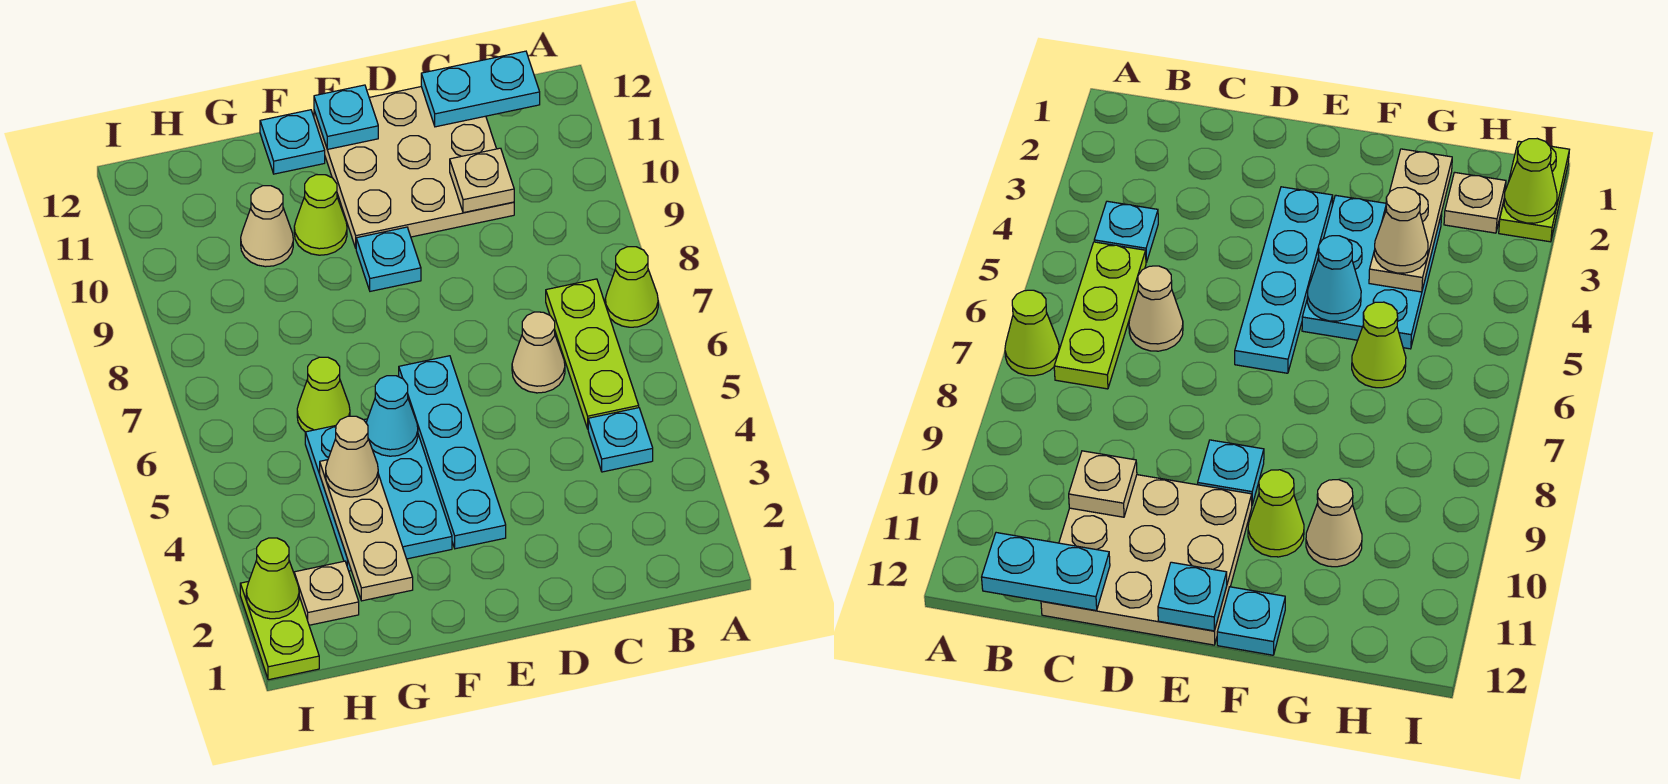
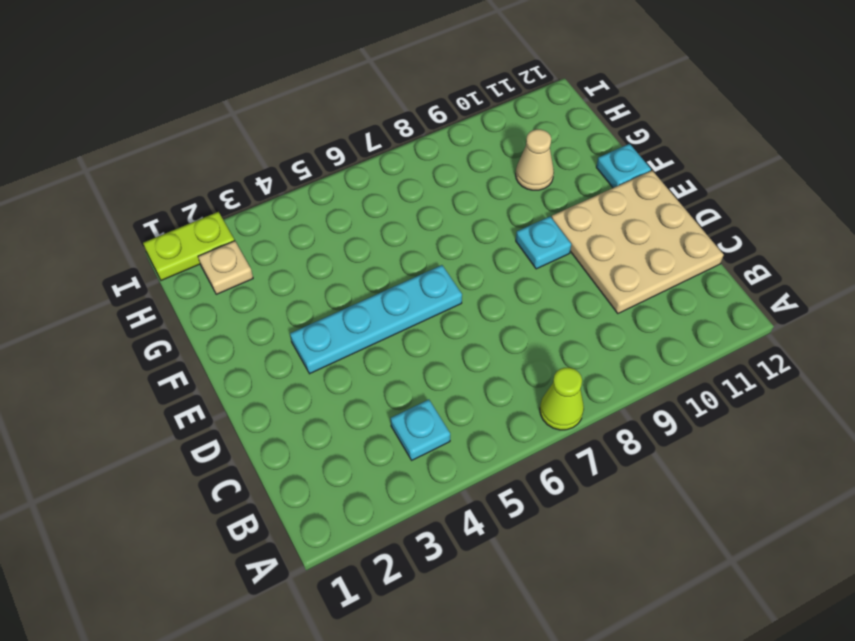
none -> lime plate B5:B7 level 1
none -> tan cone C6 level 1
none -> cyan plate F3:G5 level 1

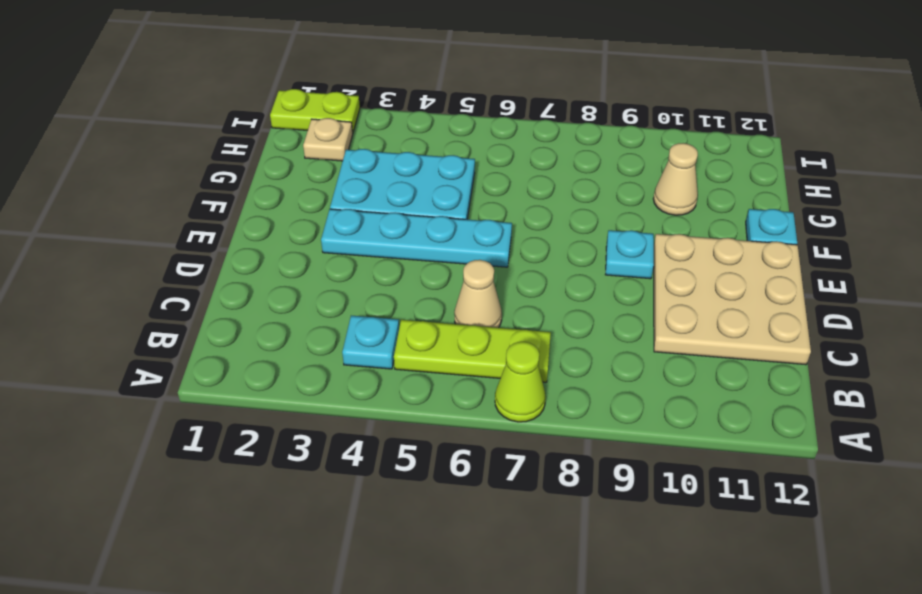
none -> lime cone F10 level 1
none -> lime cone G6 level 1
none -> cyan plate B12:C12 level 2

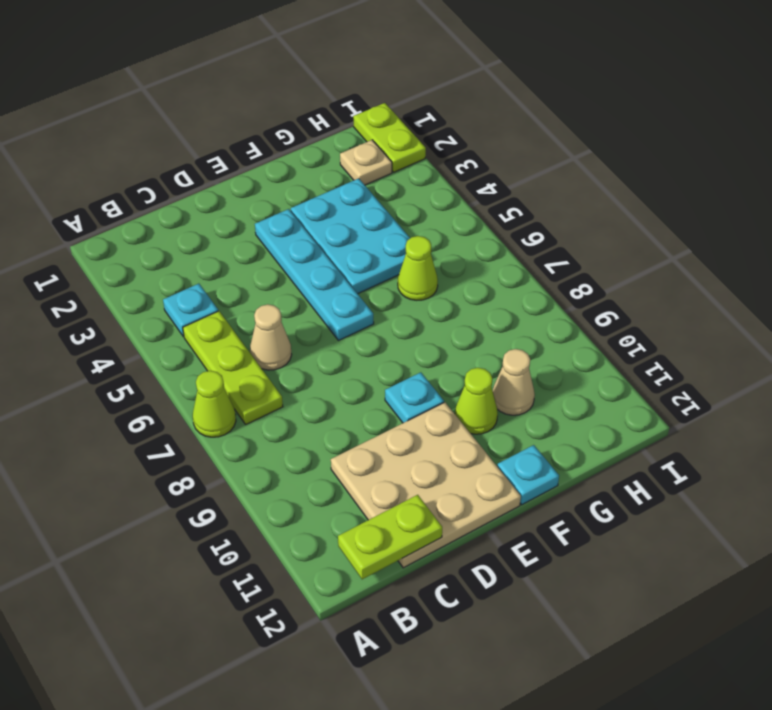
lime plate B12:C12 level 2 -> cyan plate B12:C12 level 2
none -> tan plate C10 level 2
none -> cyan plate E12 level 2
none -> cyan cone F5 level 2

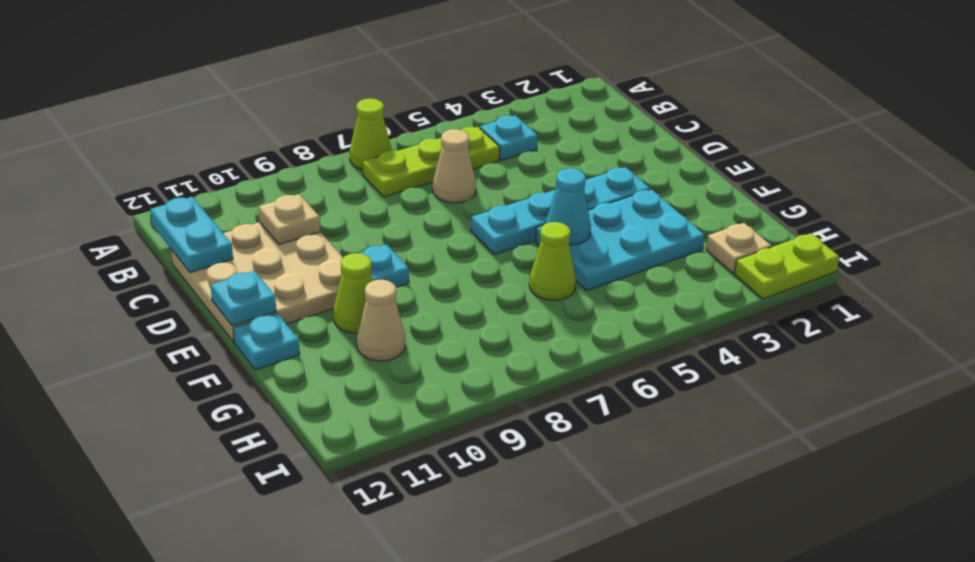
none -> tan plate G2:G4 level 2
none -> lime cone I2 level 2
none -> tan cone G4 level 3

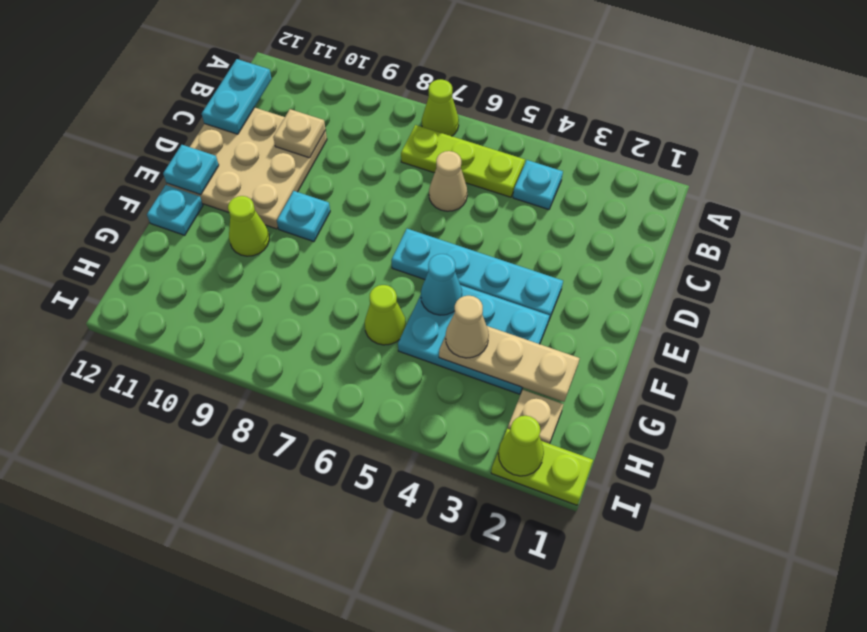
none -> tan cone G10 level 1

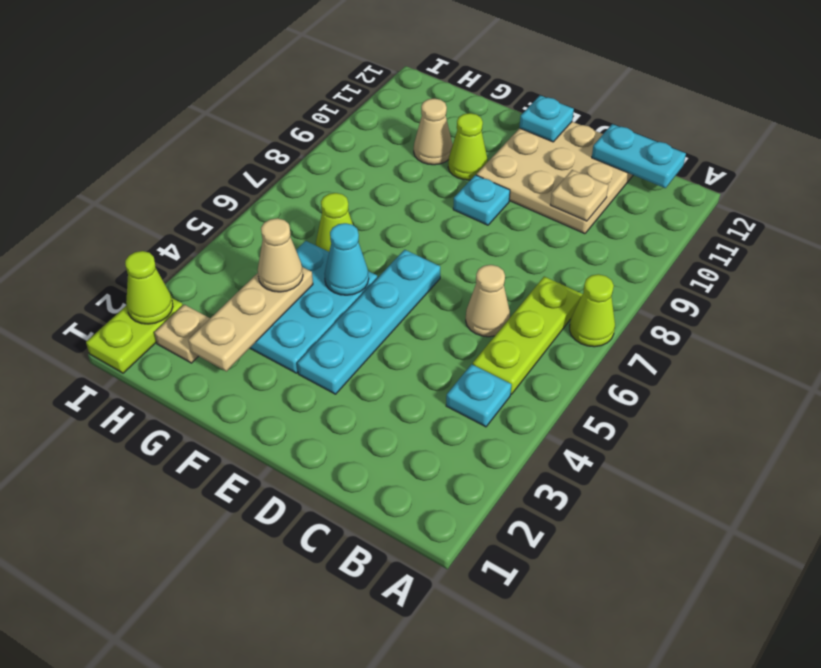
none -> cyan plate F12 level 1

